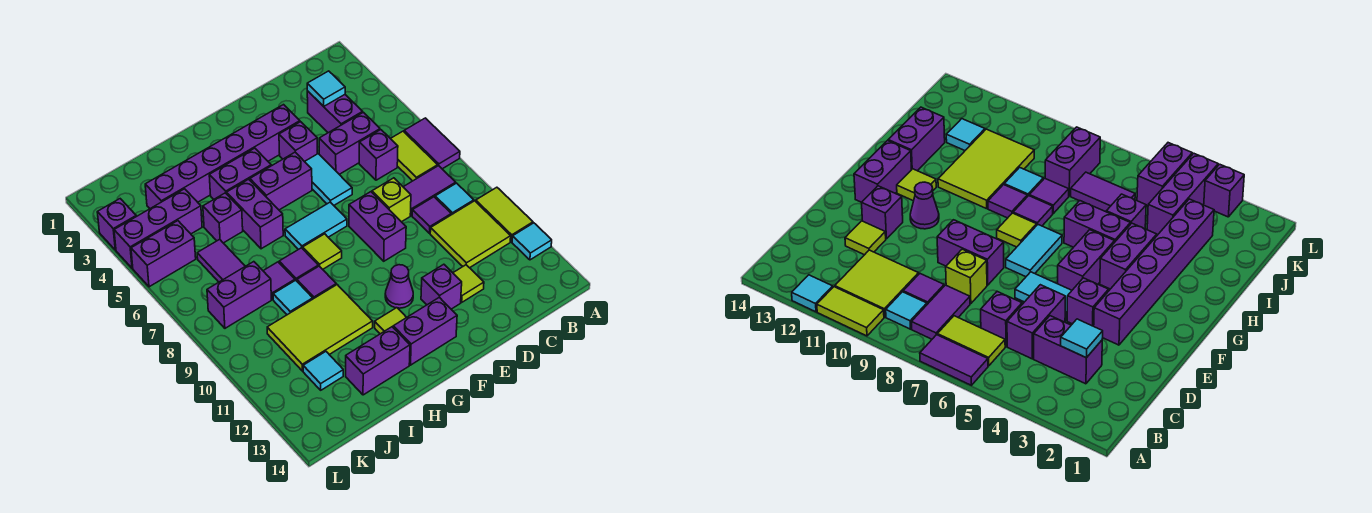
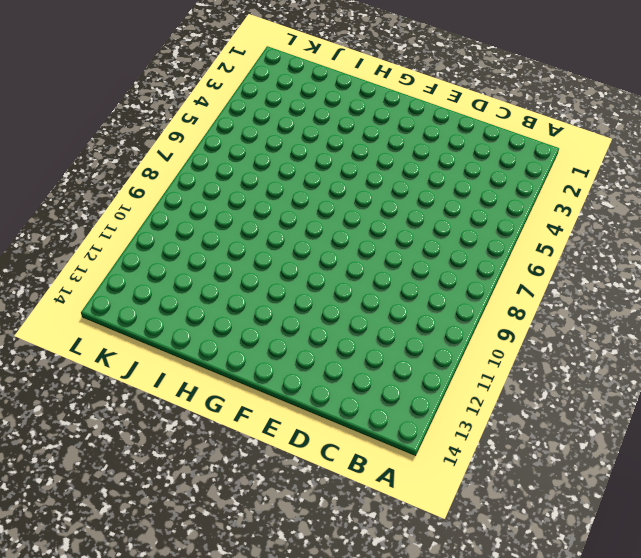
none -> purple tile A6:A7 level 1
none -> lime tile A10:A11 level 1
none -> cyan tile A12 level 1
none -> lime tile B6:B7 level 1

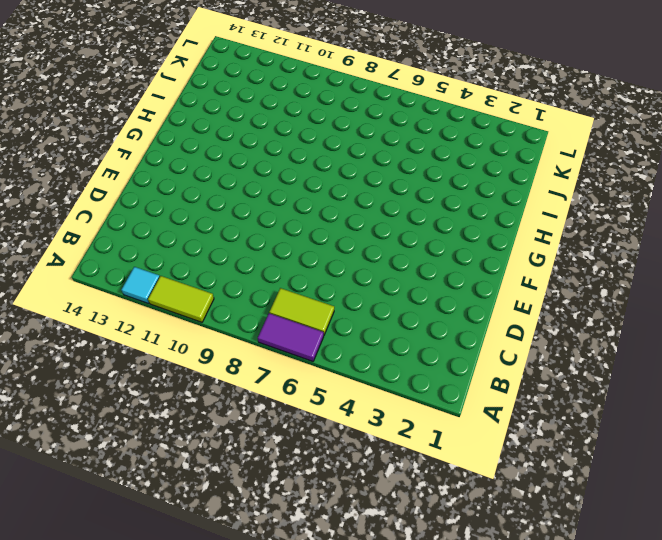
none -> purple tile B8:C8 level 1
none -> cyan tile B9 level 1
none -> lime tile B10:C11 level 1
none -> purple brick C3:C4 level 1

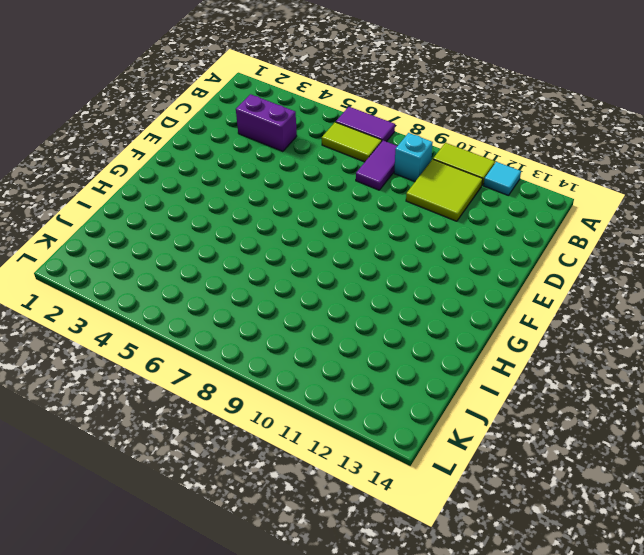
cyan brick B9 level 1 -> cyan tile B9 level 1
none -> purple brick C5:D5 level 1
none -> purple brick C6 level 1
none -> purple tile C9 level 1
none -> lime brick D8 level 1

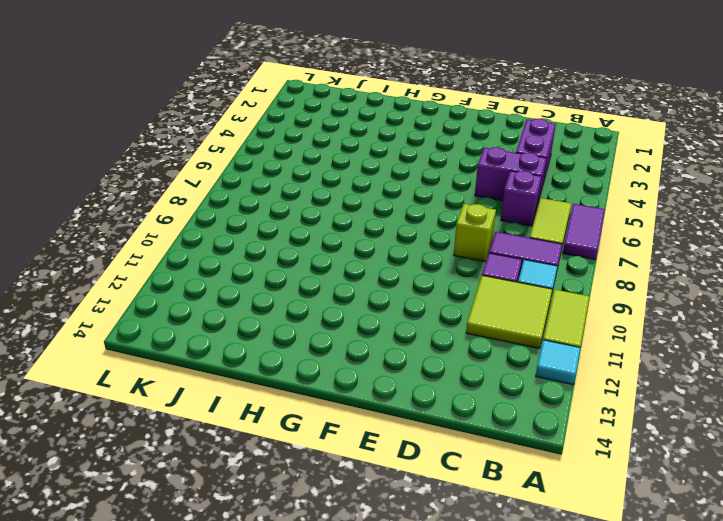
none -> lime tile D12 level 1
none -> purple brick E3:J3 level 1
none -> purple brick E4 level 1
none -> cyan tile E5:E6 level 1

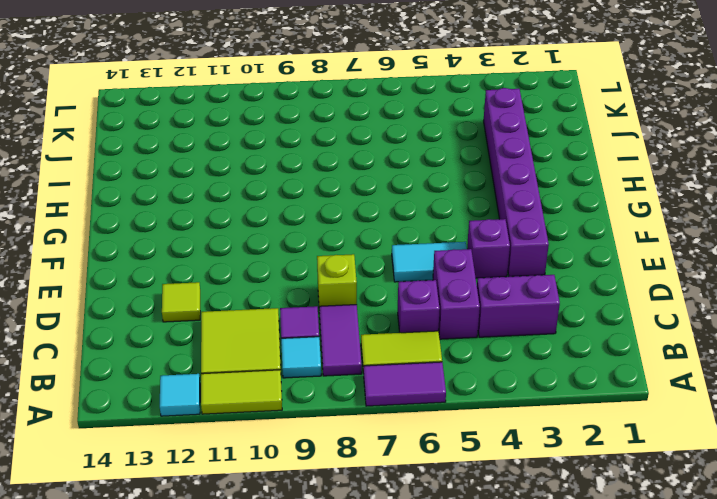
none -> purple brick E8:E9 level 1
none -> purple brick E12 level 1
none -> purple brick F5:G5 level 1
none -> cyan tile F7:G7 level 1

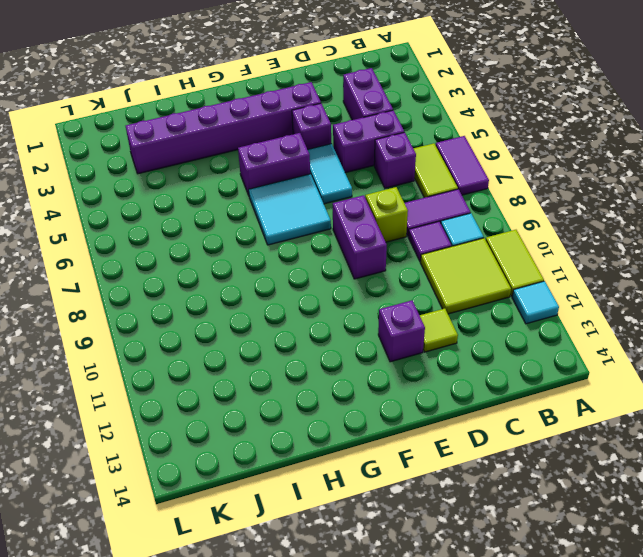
cyan tile F6:G7 level 1 -> cyan tile F7:G7 level 1
none -> purple cone F11 level 1
none -> purple brick F13:G13 level 1
none -> purple brick G4:H4 level 1
none -> lime tile G8 level 1

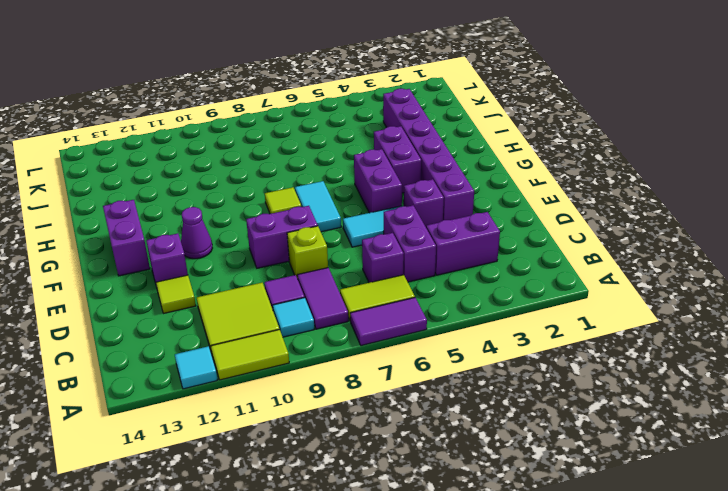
none -> lime tile G12 level 1
none -> purple brick H5:H6 level 1
none -> purple tile H8 level 1
none -> purple tile H9 level 1

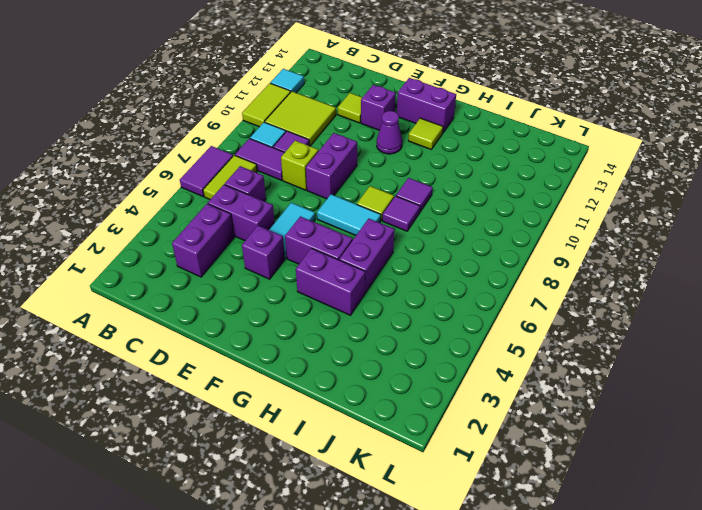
none -> purple brick E3:J3 level 1
none -> lime tile H10:J11 level 1
none -> purple brick H13:I13 level 1
none -> purple brick I5 level 1

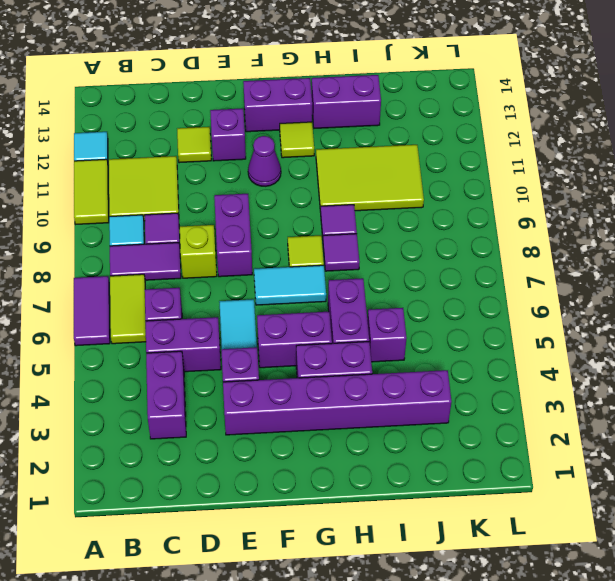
none -> purple tile I8 level 1
none -> cyan tile I9 level 1
none -> purple brick J4:L4 level 1
none -> purple tile J6:J7 level 1

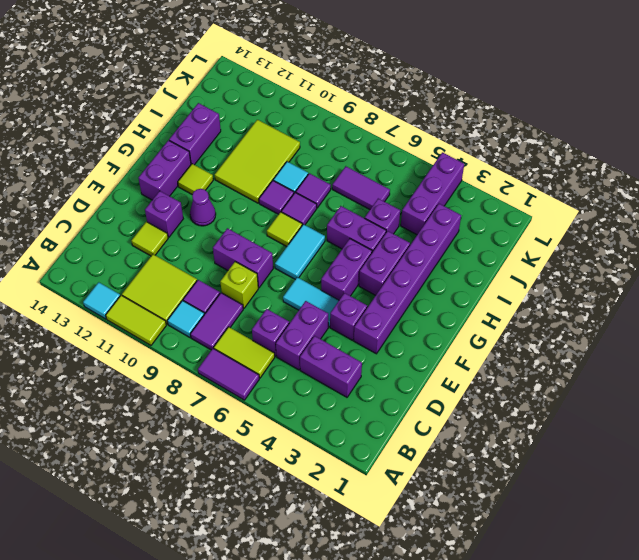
none -> purple brick J8:K8 level 1
none -> cyan tile J12 level 1
none -> purple brick K5:L5 level 1
none -> purple brick L3 level 1

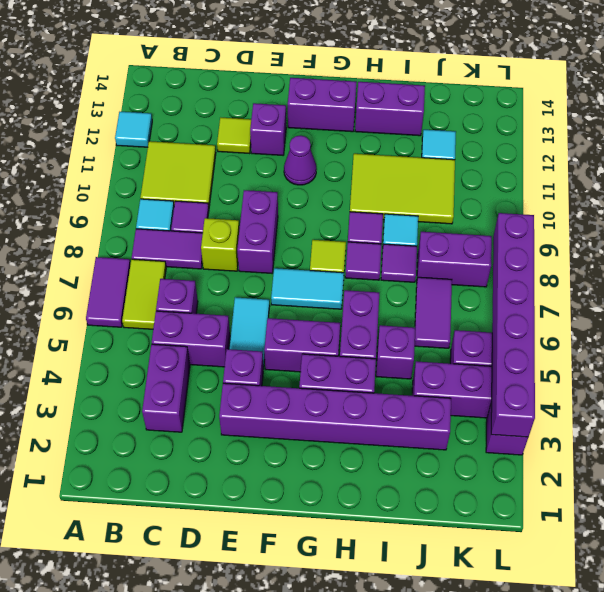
purple brick L3:L8 level 2 -> none
none -> lime tile A10:A11 level 1
none -> lime tile G12 level 1
none -> cyan tile C3 level 2

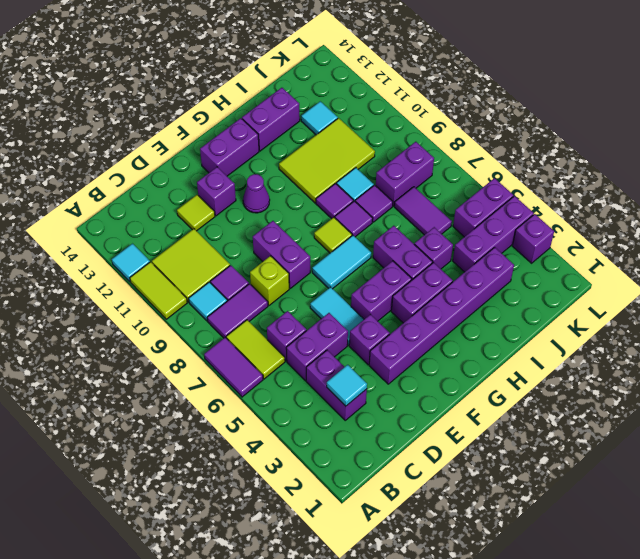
none -> lime tile G12 level 1

